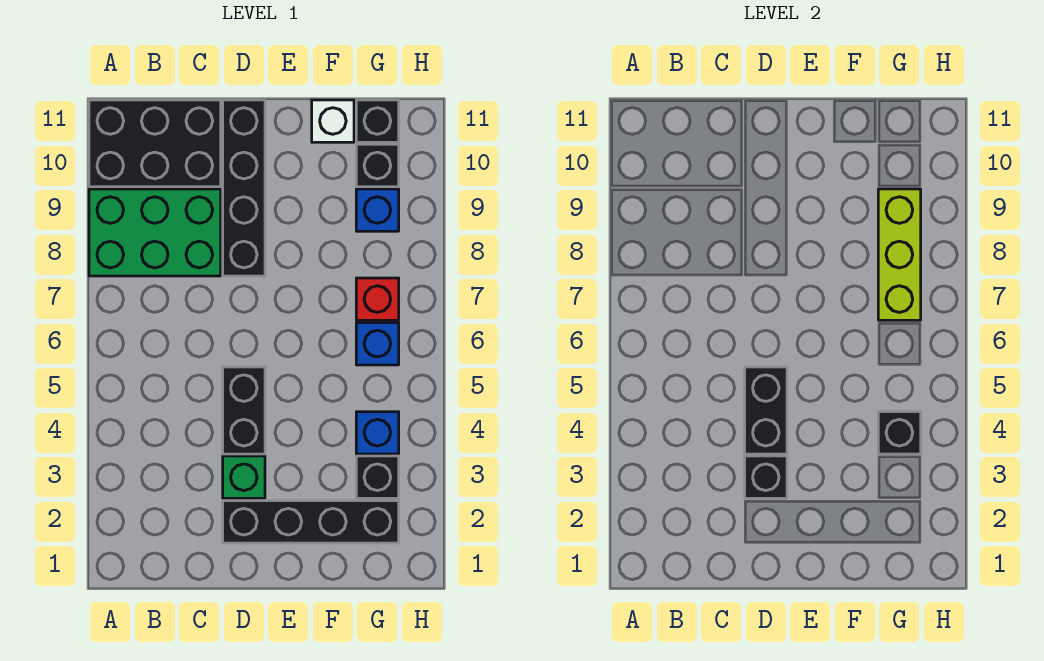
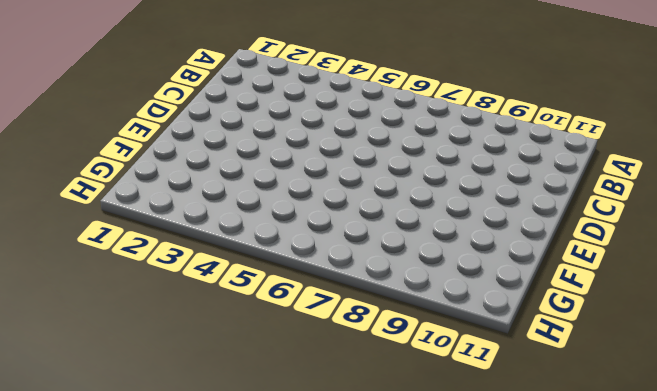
none -> green brick A8:C9 level 1
none -> black brick A10:C11 level 1
none -> black brick D2:G2 level 1

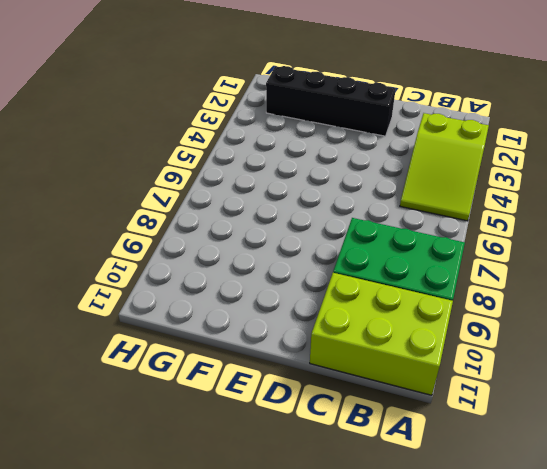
lime slope A3:B5 level 1 top 3 -> none
lime brick A10:C11 level 1 -> black brick A10:C11 level 1
none -> green brick D3 level 1
none -> black brick D4:D5 level 1
none -> black brick D8:D11 level 1

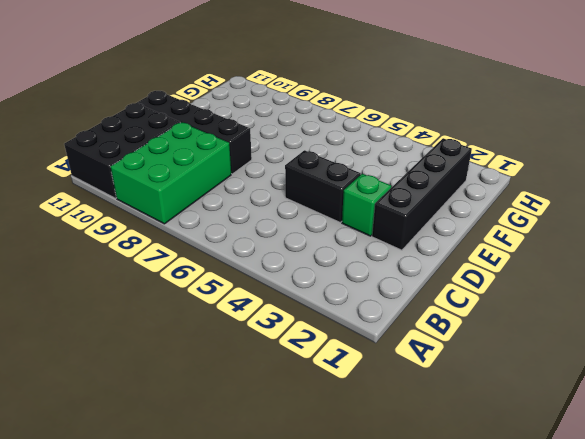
none -> white brick F11 level 1
none -> black brick G3 level 1
none -> blue brick G4 level 1

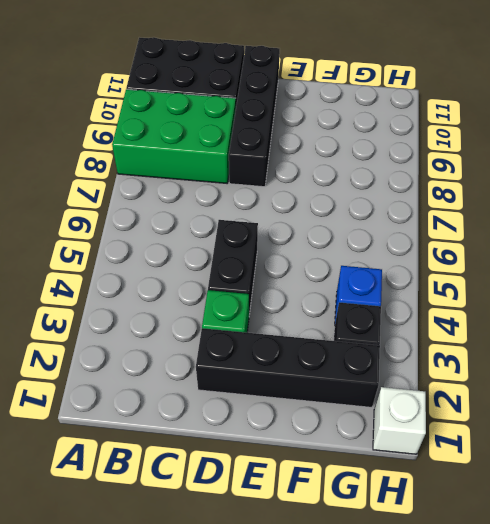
white brick H1 level 1 -> white brick F11 level 1
none -> blue brick G6 level 1
none -> red brick G7 level 1
none -> blue brick G9 level 1

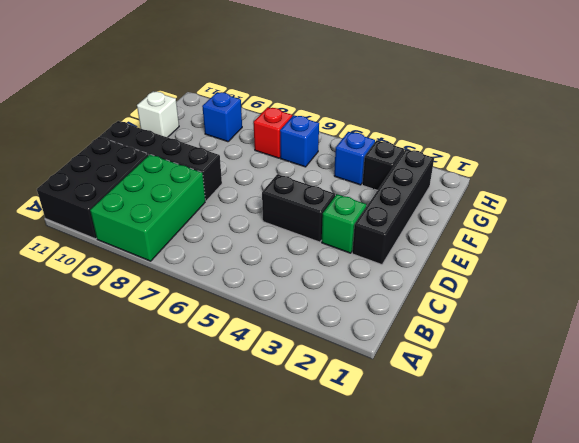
none -> black brick G10 level 1
none -> black brick G11 level 1
none -> black brick D3 level 2

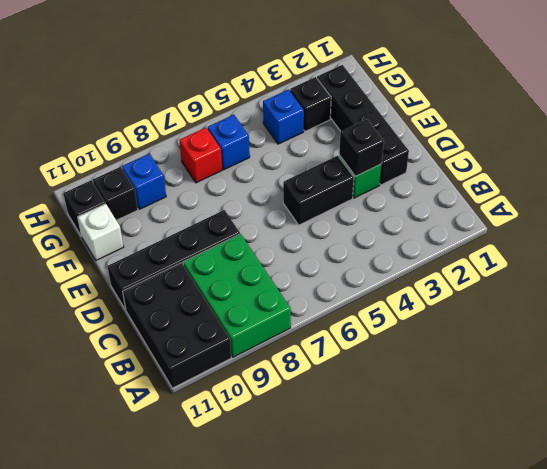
none -> black brick D4:D5 level 2
none -> black brick G4 level 2
none -> lime brick G7:G9 level 2

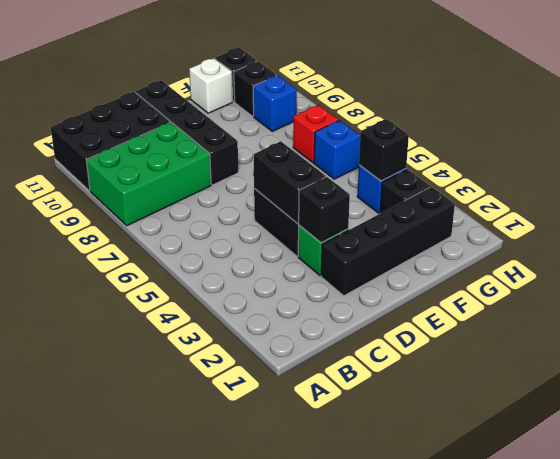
none -> lime brick G7:G9 level 2

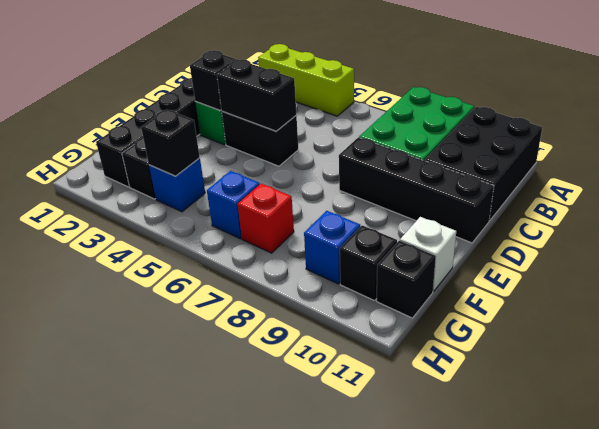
lime brick A3:A5 level 1 -> lime brick G7:G9 level 2

